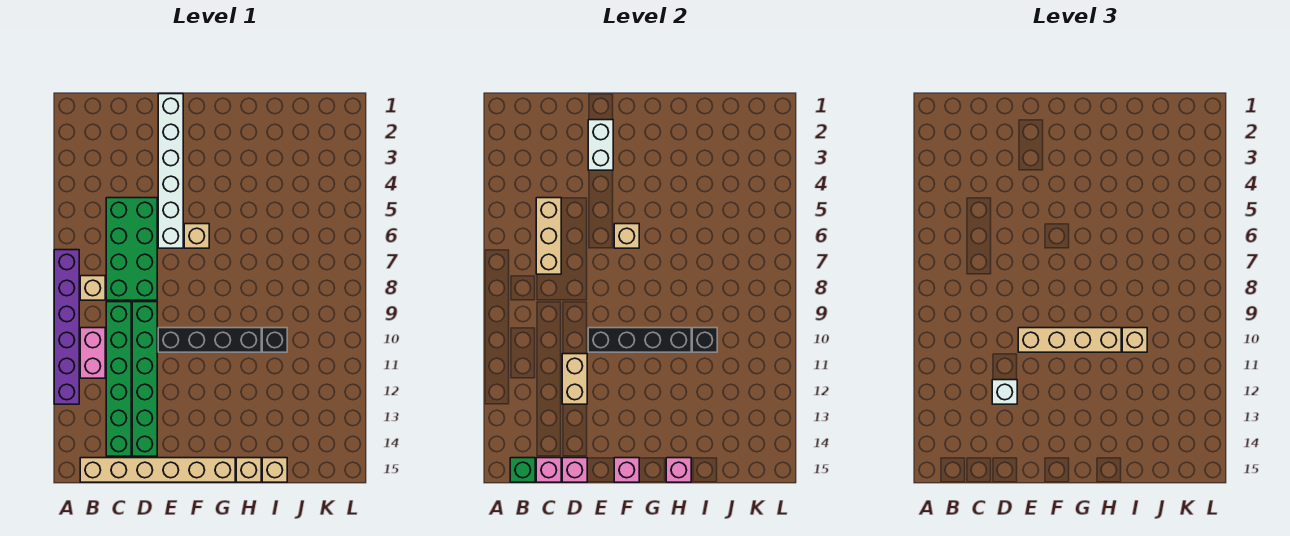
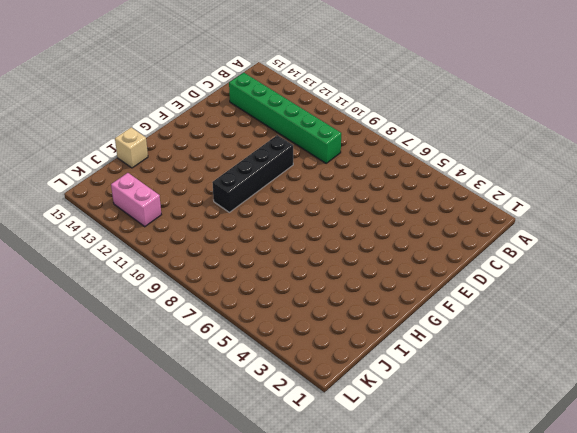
pink brick K12:K13 level 1 -> pink brick B10:B11 level 1
none -> purple brick A7:A12 level 1
none -> tan brick B8 level 1
none -> tan brick B15:G15 level 1

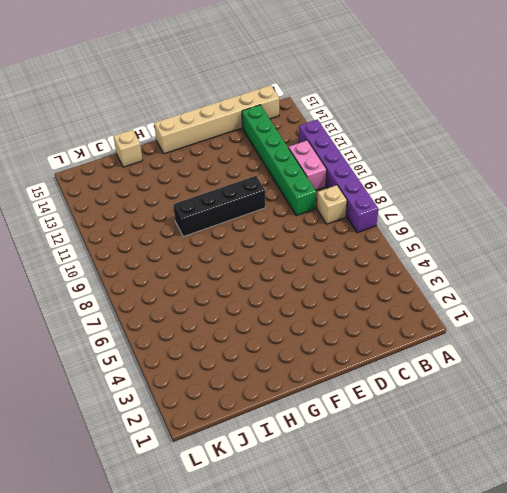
none -> green brick C5:D8 level 1
none -> green brick D9:D14 level 1
none -> white brick E1:E6 level 1

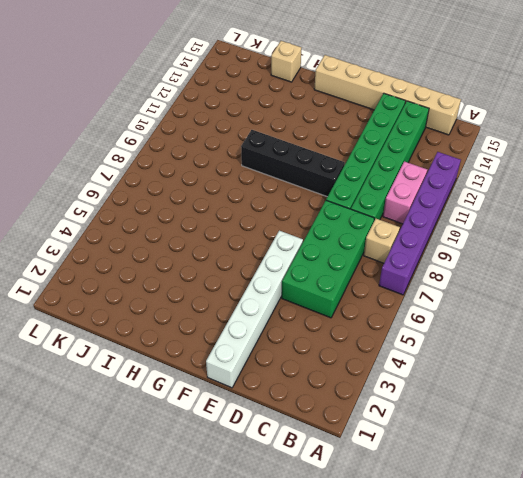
none -> tan brick F6 level 1
none -> tan brick H15 level 1
none -> black brick I10 level 1

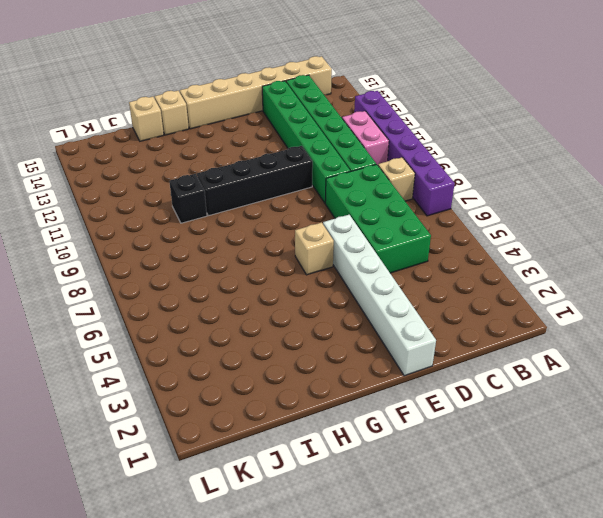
none -> green brick B15 level 2
none -> tan brick C5:C7 level 2
none -> pink brick C15 level 2

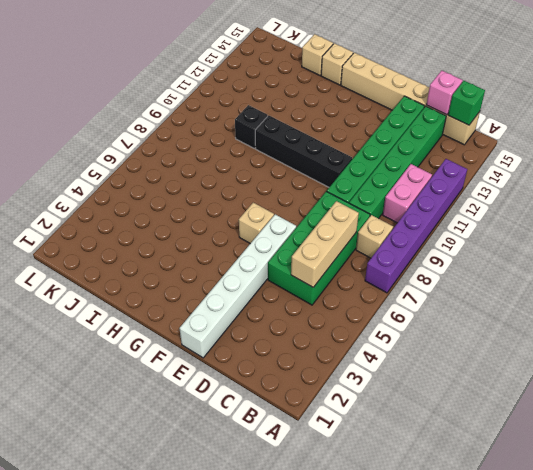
none -> tan brick D11:D12 level 2
none -> pink brick D15 level 2
none -> white brick E2:E3 level 2

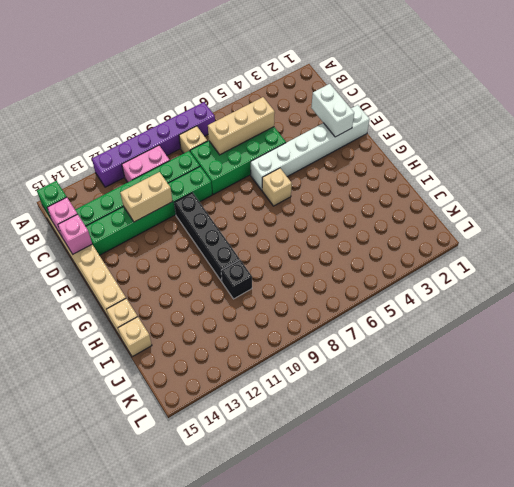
white brick D2:E2 level 2 -> white brick E2:E3 level 2
none -> black brick E10:H10 level 2
none -> tan brick F6 level 2
none -> pink brick F15 level 2

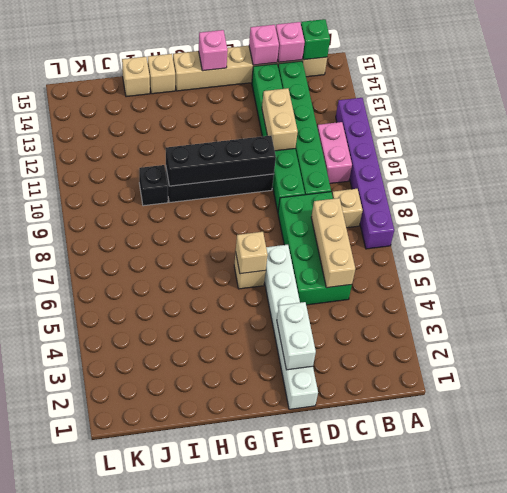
none -> pink brick H15 level 2
none -> black brick I10 level 2
none -> white brick D12 level 3

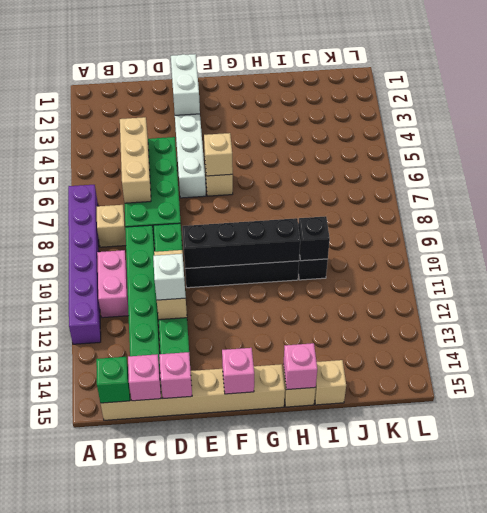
none -> tan brick E10:H10 level 3
none -> tan brick I10 level 3

